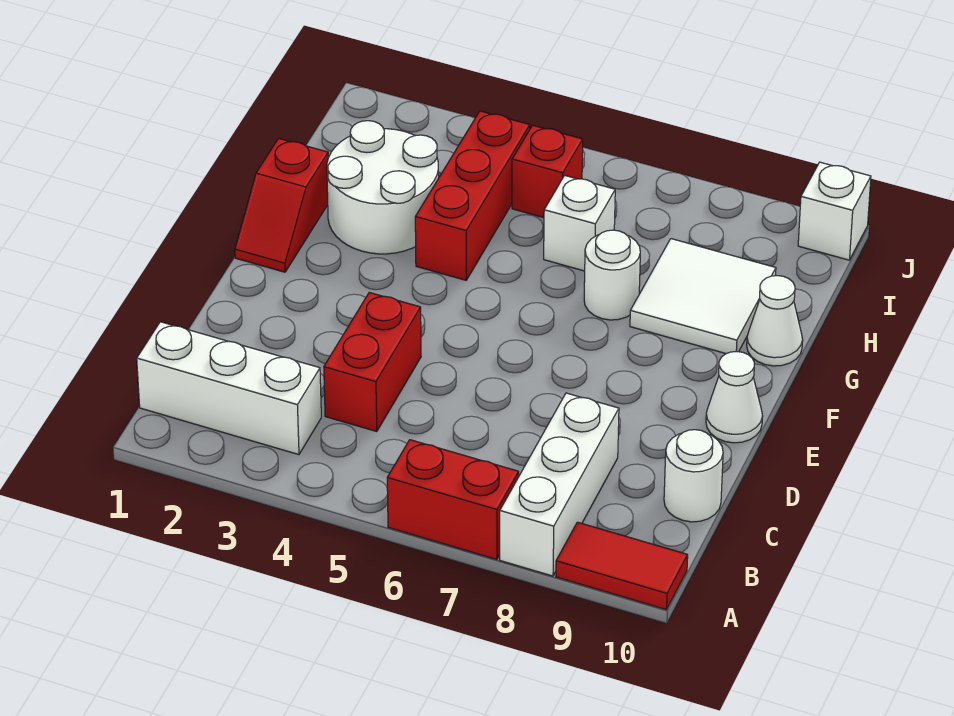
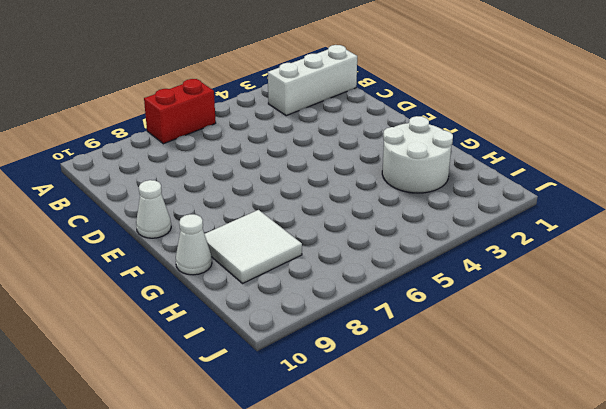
none -> white brick A8:C8 level 1
none -> red tile A9:A10 level 1
none -> red brick C4:D4 level 1

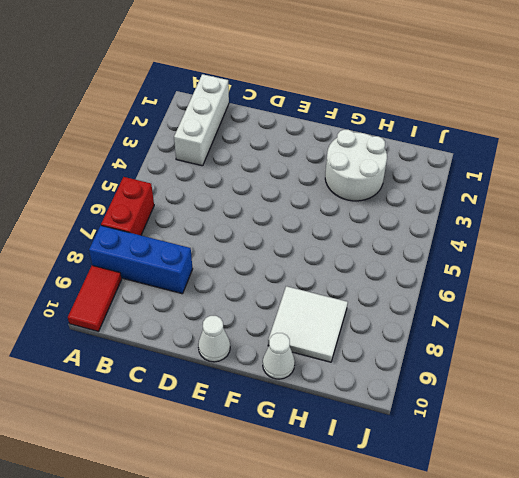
blue brick A8:C8 level 1 -> white brick A8:C8 level 1
none -> red brick C4:D4 level 1
none -> white round brick C10 level 1
none -> red slope F1:G1 level 1 top G

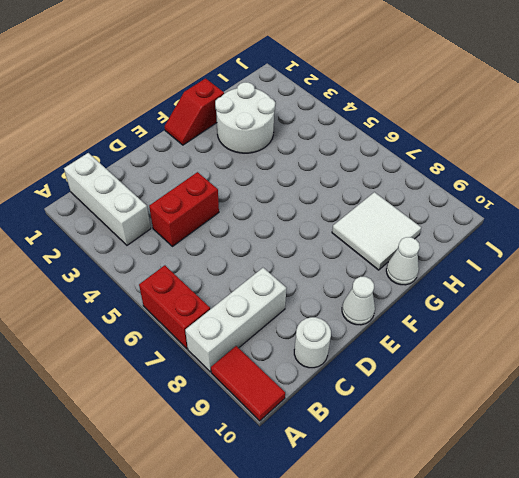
none -> red brick G4:I4 level 1
none -> white round brick G7 level 1
none -> white brick H6 level 1

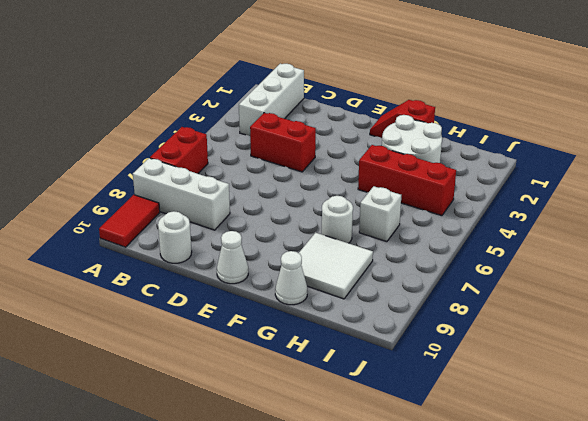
none -> red brick I5 level 1
none -> white brick J10 level 1

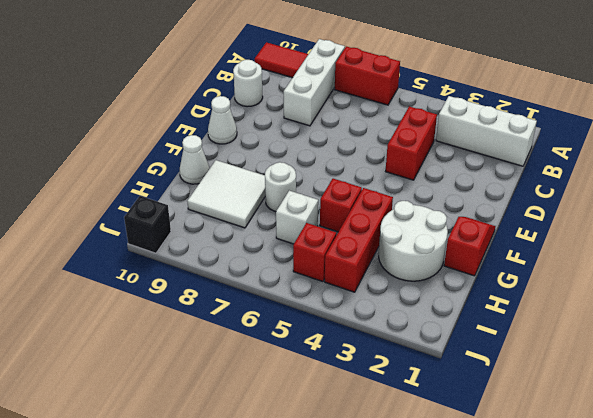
red brick G5 level 1 -> none
black brick J10 level 1 -> white brick J10 level 1

